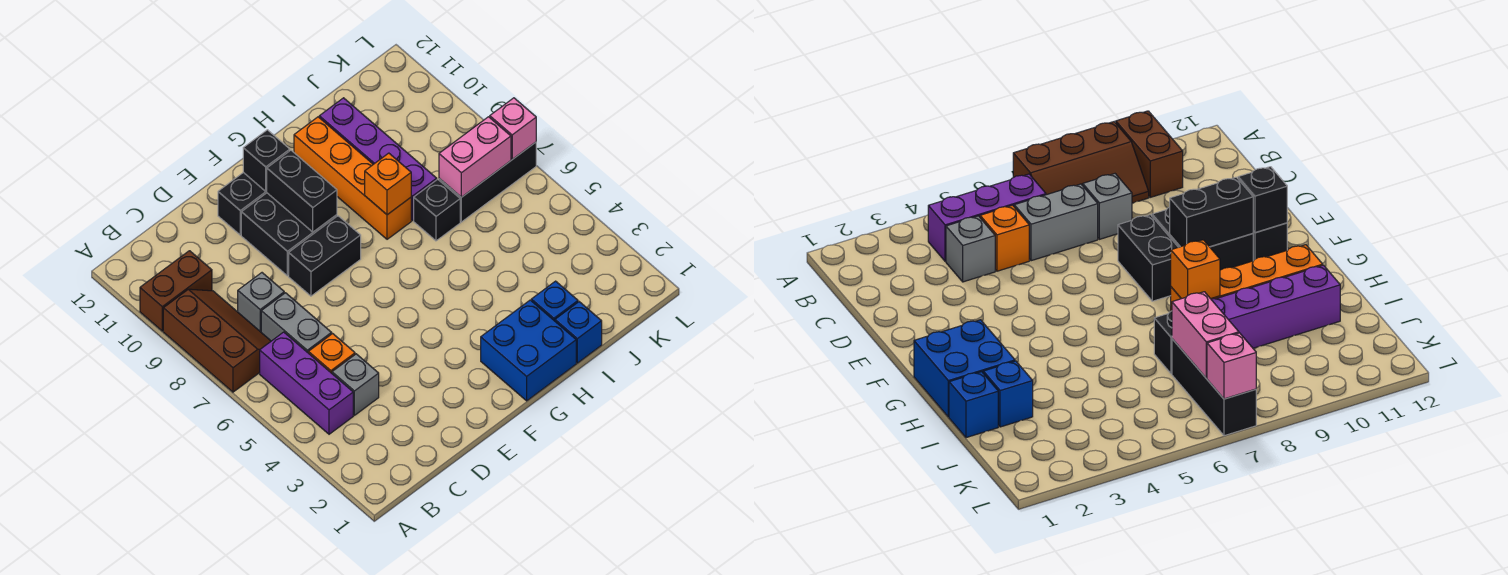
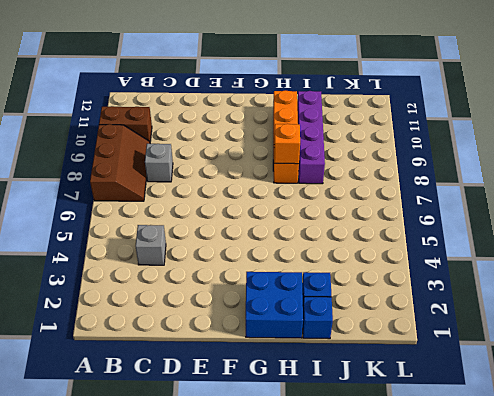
none -> purple brick B4:B6 level 1
none -> orange brick C5 level 1
none -> grey brick C6:C7 level 1

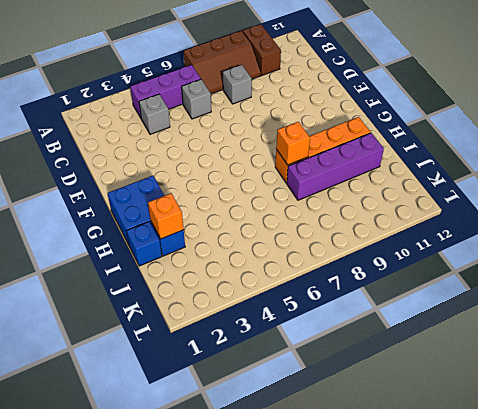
grey brick C6 level 1 -> grey brick C6:C7 level 1
orange brick I2 level 2 -> orange brick C5 level 1
none -> black brick E8:F8 level 1
none -> black brick E9:F10 level 1
none -> black brick E11:F11 level 1

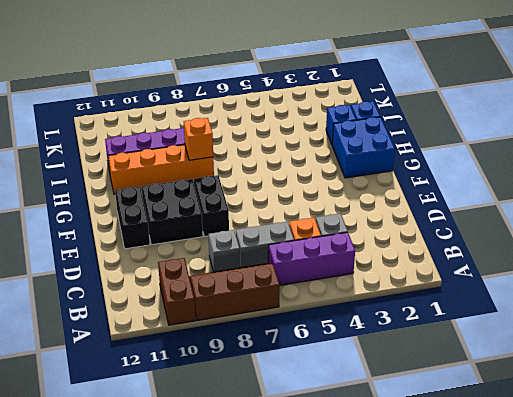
none -> black brick I7 level 1
none -> black brick J7:L7 level 1
none -> black brick F9:F10 level 2

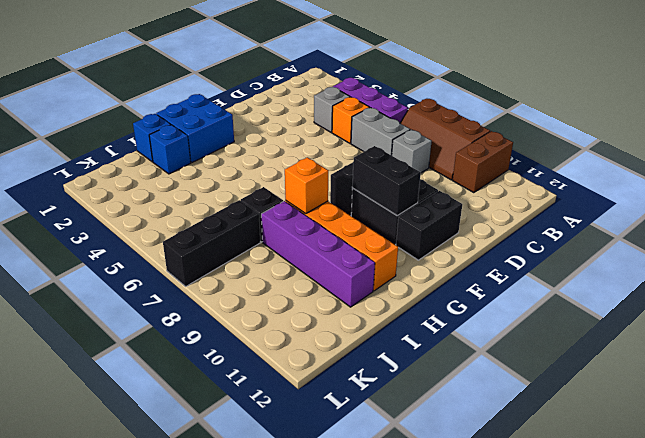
none -> black brick F11 level 2
none -> pink brick J7:K7 level 2
none -> pink brick L7 level 2

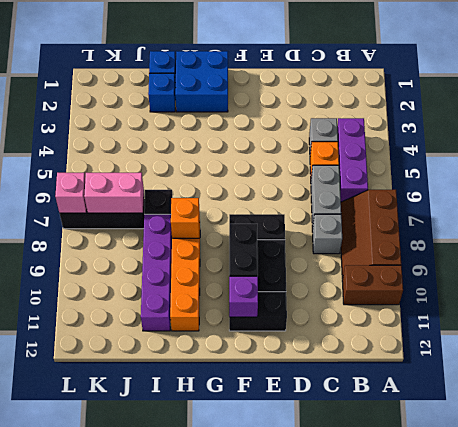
purple brick F11 level 2 -> black brick F11 level 2

